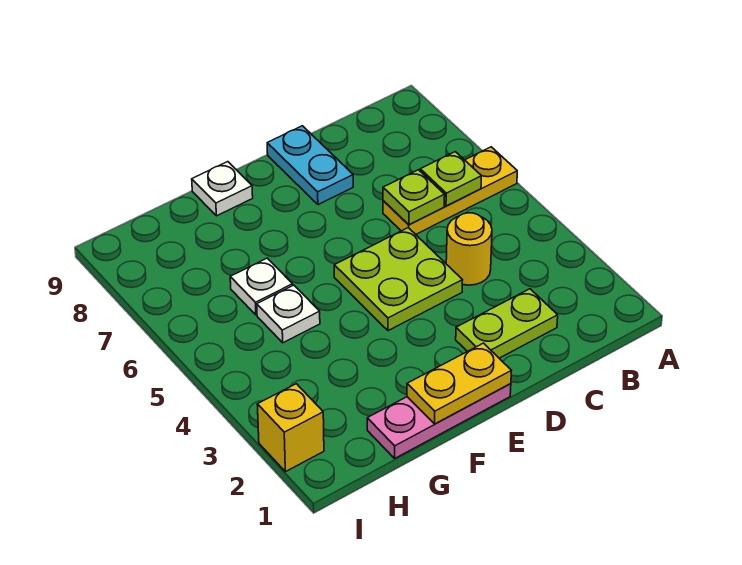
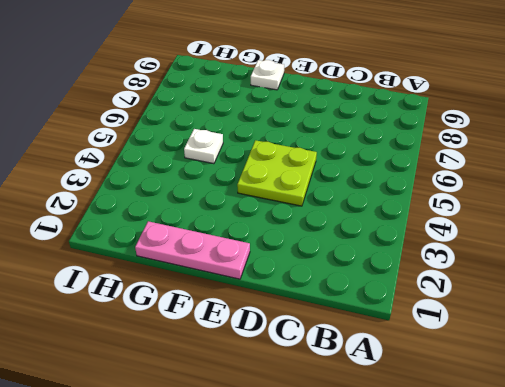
none -> yellow plate A6:C6 level 1
none -> lime plate C2:D2 level 1
none -> yellow round brick C4 level 1

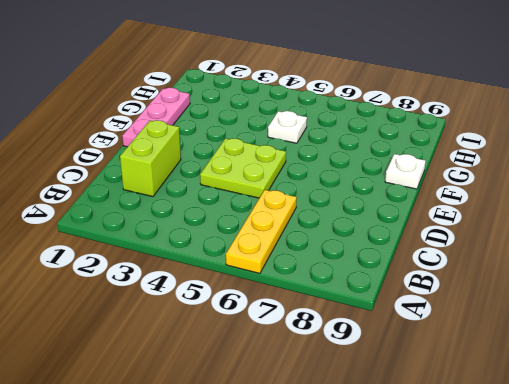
lime brick C2:D2 level 1 -> lime plate C2:D2 level 1
none -> yellow round brick C4 level 1
none -> cyan plate D8:D9 level 1
none -> white plate G6 level 1

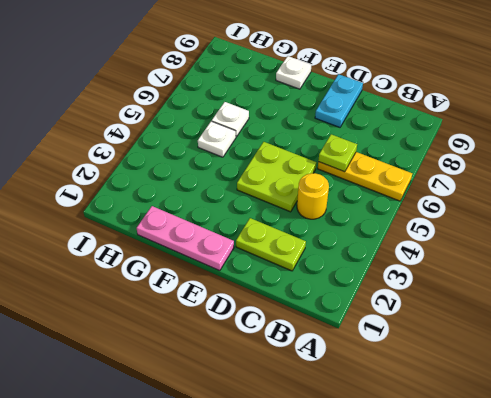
none -> yellow brick I2 level 1
none -> lime plate B6 level 2
none -> yellow plate E1:F1 level 2

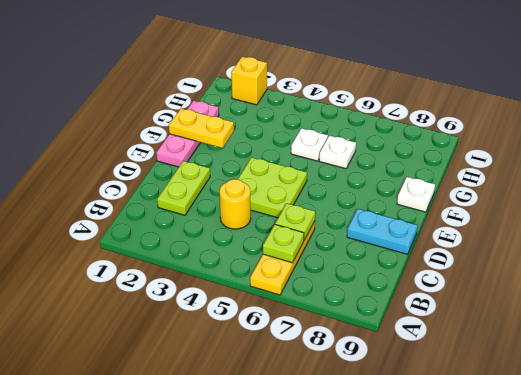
yellow plate F1:F2 level 2 -> yellow plate E1:F1 level 2

